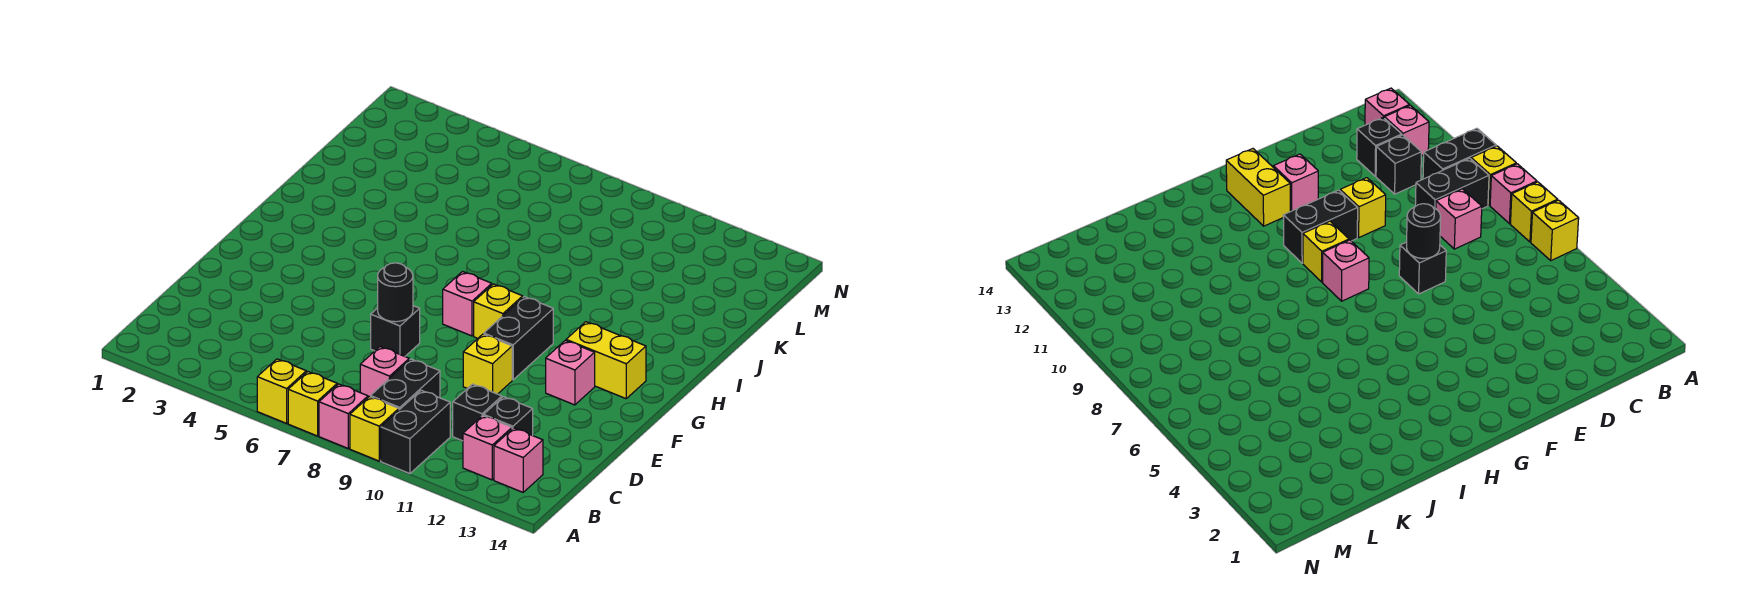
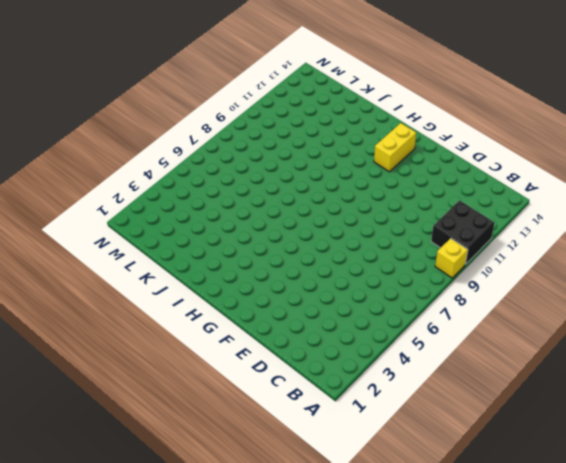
black brick A10:B11 level 1 -> black brick A10:B10 level 1
none -> yellow brick A6 level 1
none -> yellow brick A7 level 1
none -> pink brick A8 level 1

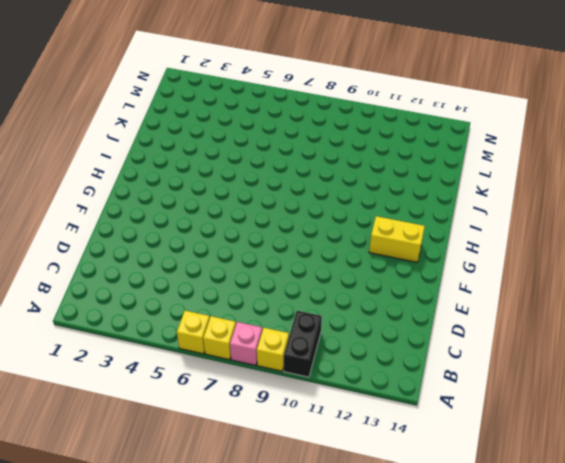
none -> black brick B9:C9 level 1
none -> pink brick B12 level 1
none -> pink brick B13 level 1

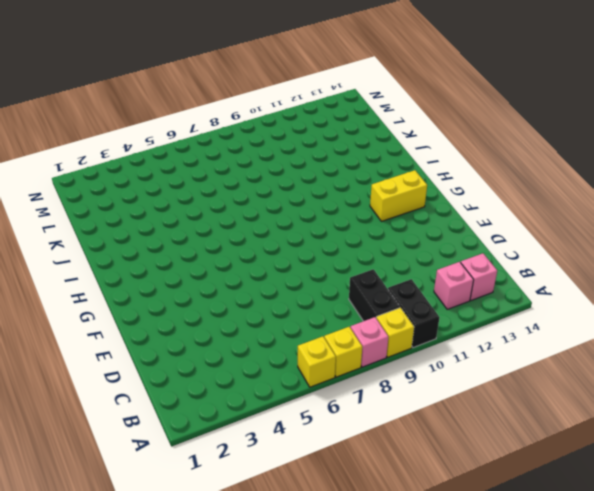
none -> pink brick C8 level 1
none -> black brick C11 level 1
none -> black brick C12 level 1

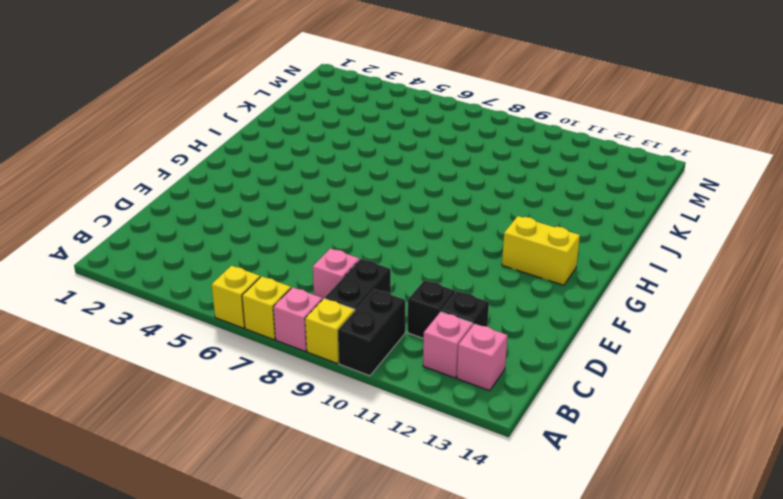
none -> black brick E7 level 1
none -> yellow brick E10 level 1
none -> black brick F10:G10 level 1

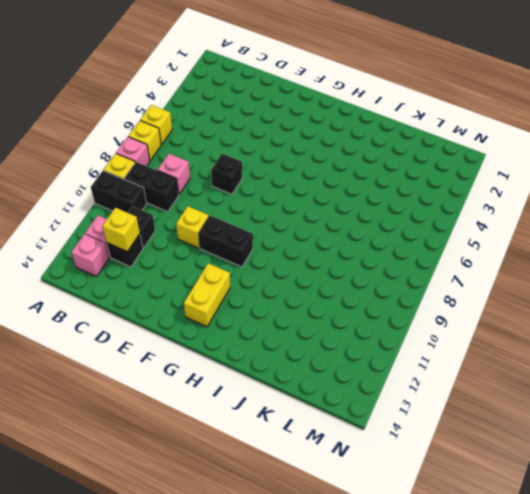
yellow brick C12 level 2 -> yellow brick G9 level 1
none -> pink brick F12 level 1
none -> pink brick G8 level 1
none -> black round brick E7 level 2

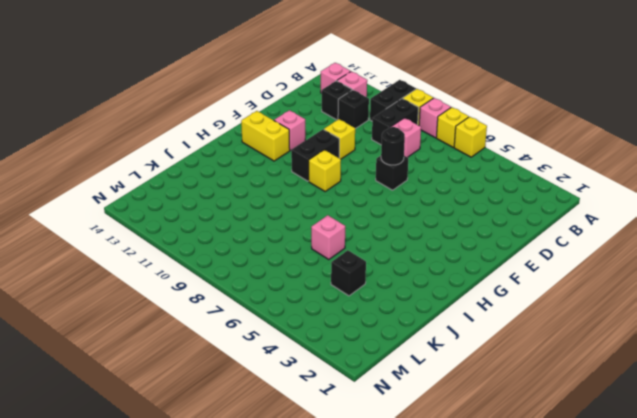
pink brick J6 level 1 -> pink brick G8 level 1
black brick K4 level 1 -> none

